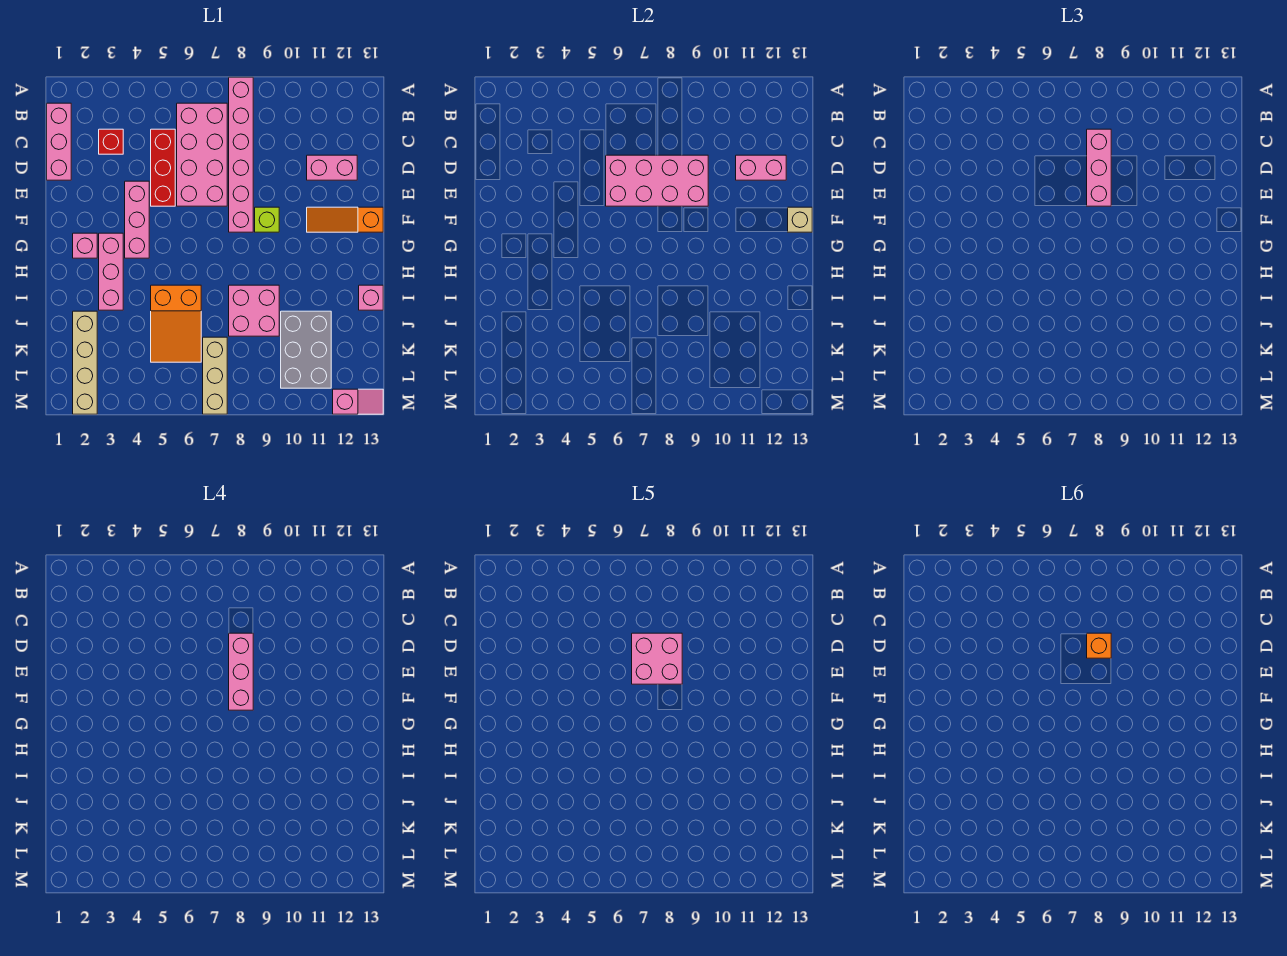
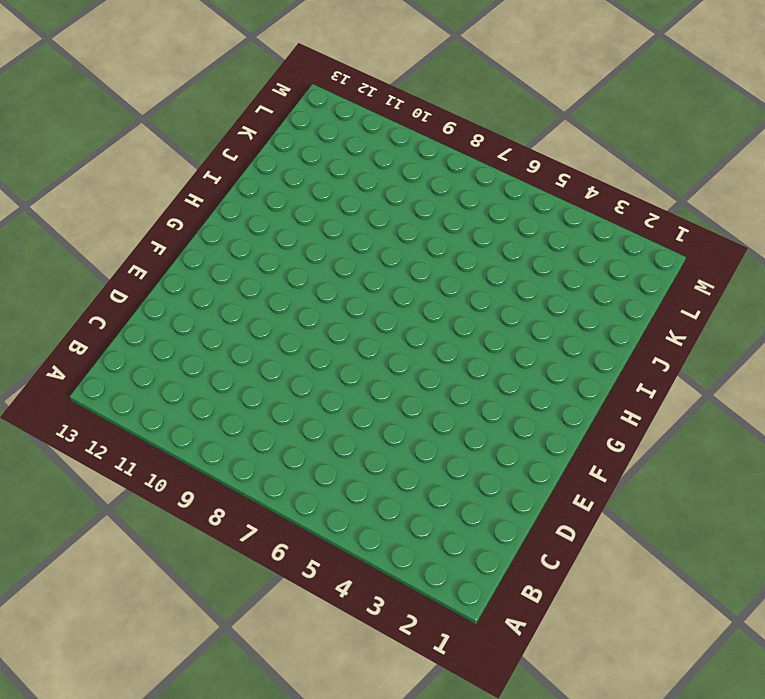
none -> pink brick A8:F8 level 1
none -> pink brick B1:D1 level 1
none -> pink brick B6:E7 level 1

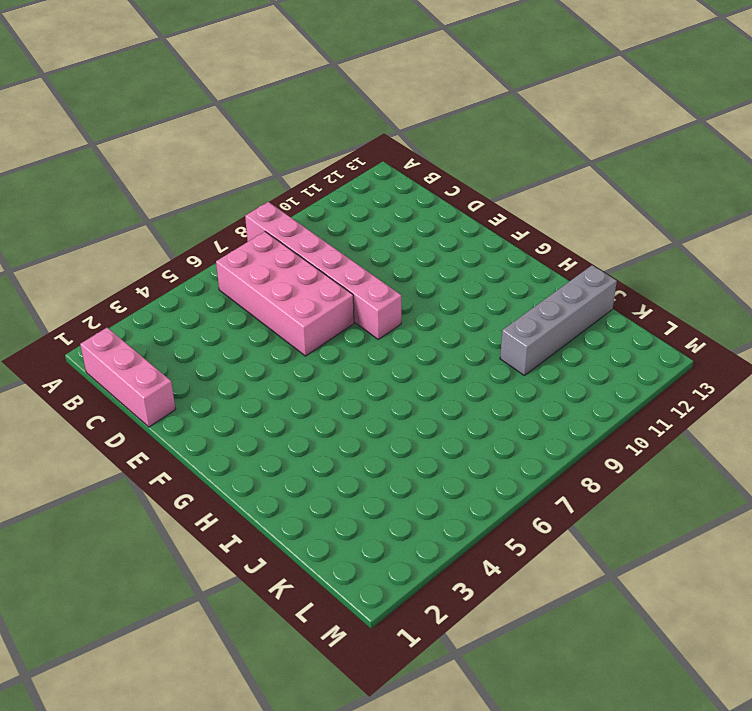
grey brick J10:J13 level 1 -> grey brick J10:L11 level 1
none -> red brick C3 level 1
none -> red brick C5:E5 level 1
none -> pink brick D11:D12 level 1

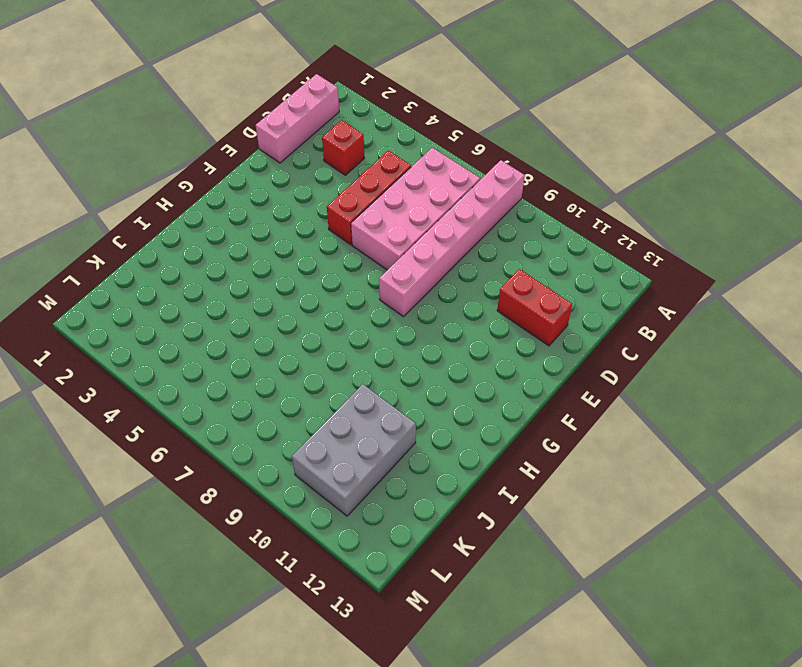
red brick D11:D12 level 1 -> pink brick D11:D12 level 1
none -> pink brick E4:G4 level 1
none -> lime brick F9 level 1
none -> orange slope F11:F13 level 1 top 13

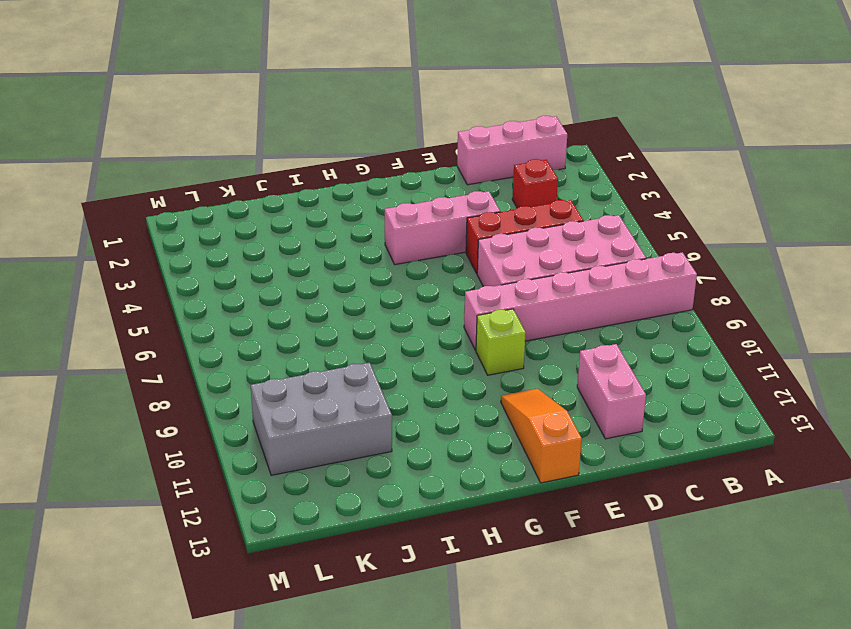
none -> pink brick G2 level 1
none -> pink brick G3:I3 level 1
none -> orange slope I5:K6 level 1 top I

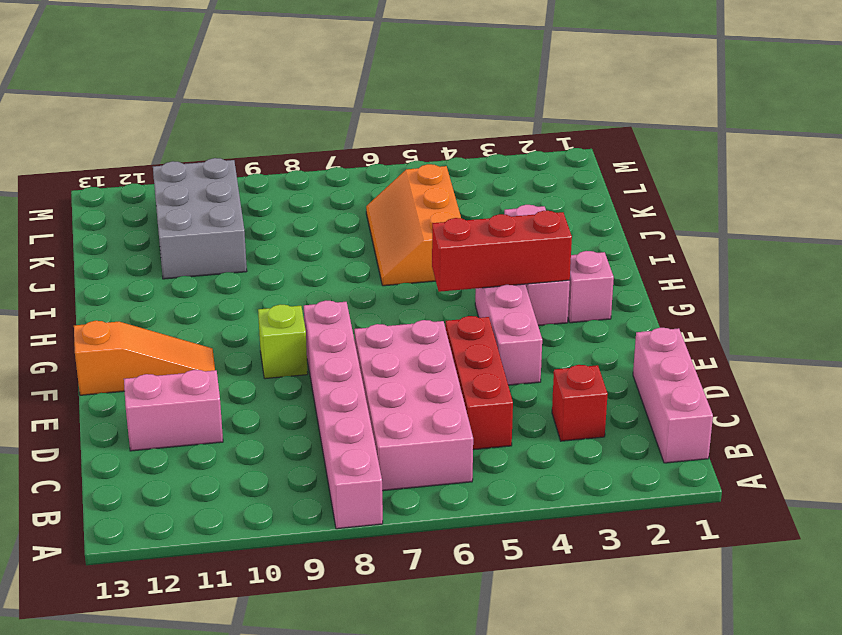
red brick G3:G5 level 2 -> none
orange slope I5:K6 level 1 top 5 -> orange slope I5:K6 level 1 top I
none -> pink brick I8:J9 level 1
none -> pink brick I13 level 1
none -> tan brick J2:M2 level 1

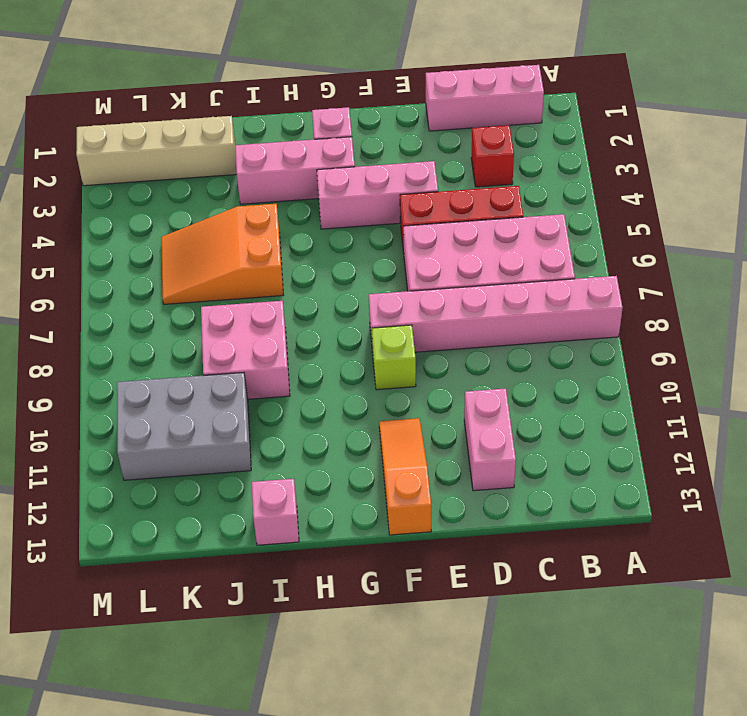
none -> tan brick K7:M7 level 1
none -> pink slope M12:M13 level 1 top 12
none -> pink brick D6:E9 level 2

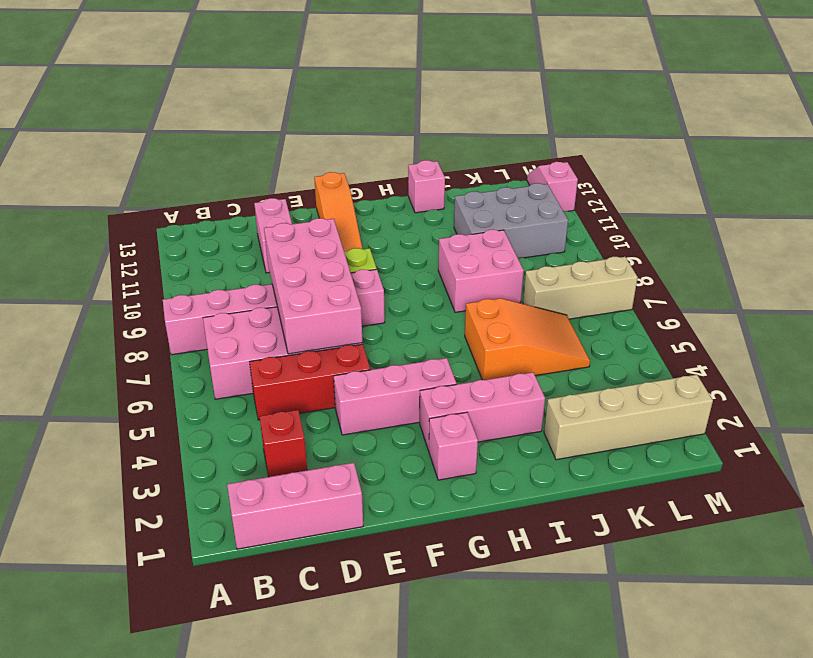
none -> pink brick D11:D12 level 2
none -> tan brick F13 level 2
none -> pink brick C8:E8 level 3

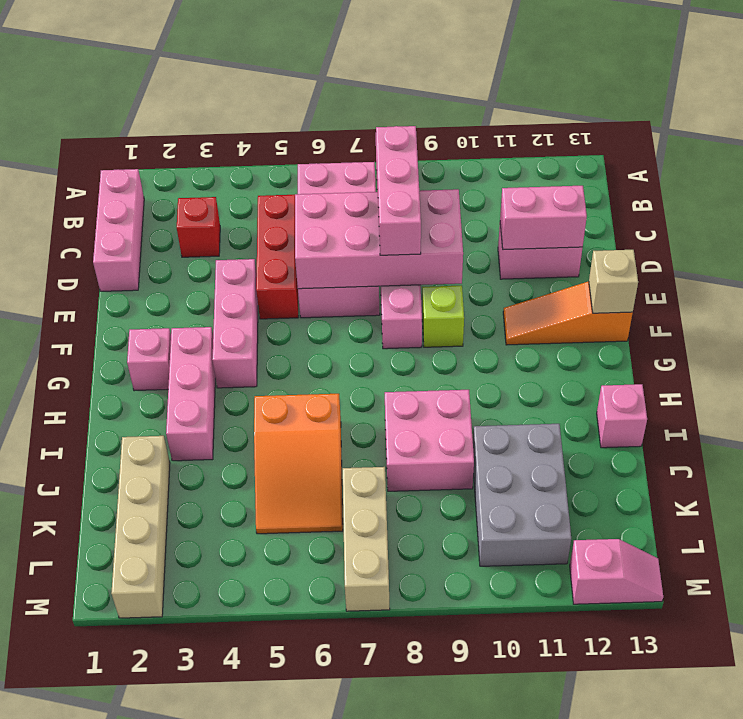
none -> pink brick D8:F8 level 4
none -> pink brick D7:E8 level 5
none -> orange brick D8 level 6

